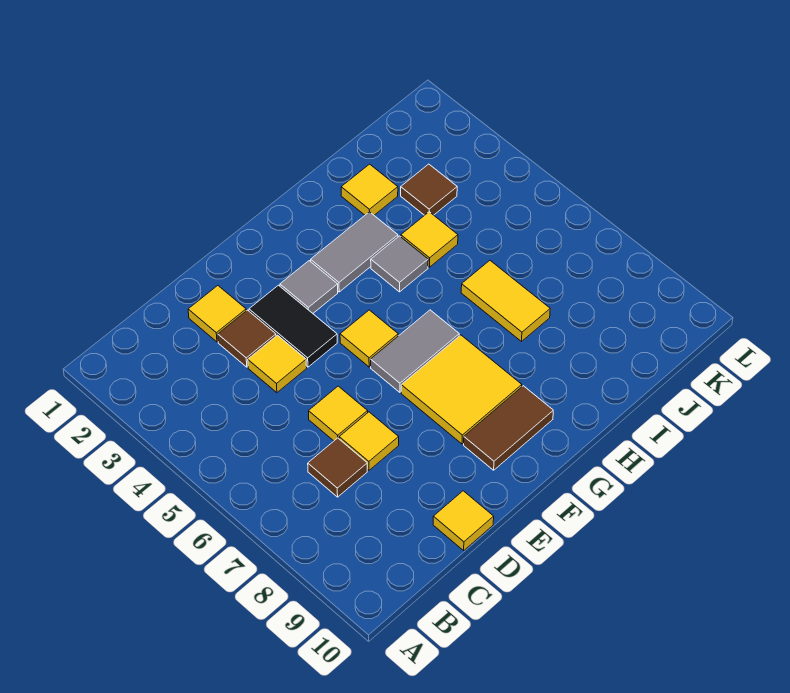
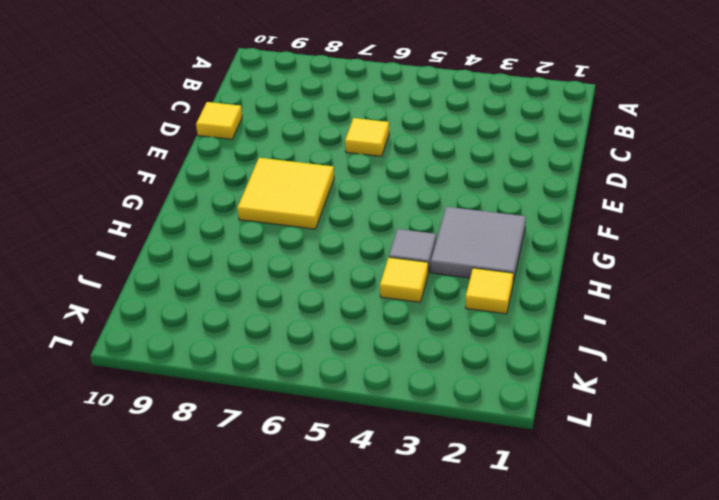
grey tile G2:H3 level 1 -> grey tile G3:H3 level 1
none -> brown tile C7 level 1
none -> yellow tile D2 level 1
none -> brown tile D3 level 1

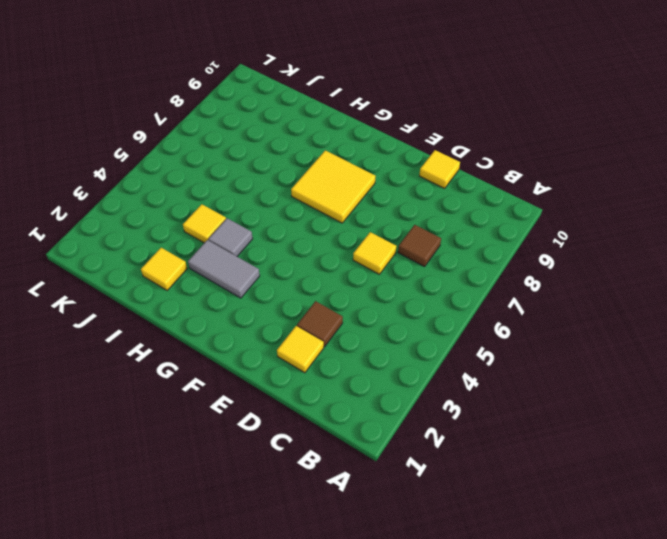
none -> yellow tile D4 level 1
none -> yellow tile D7 level 1
none -> black tile E3:E4 level 1

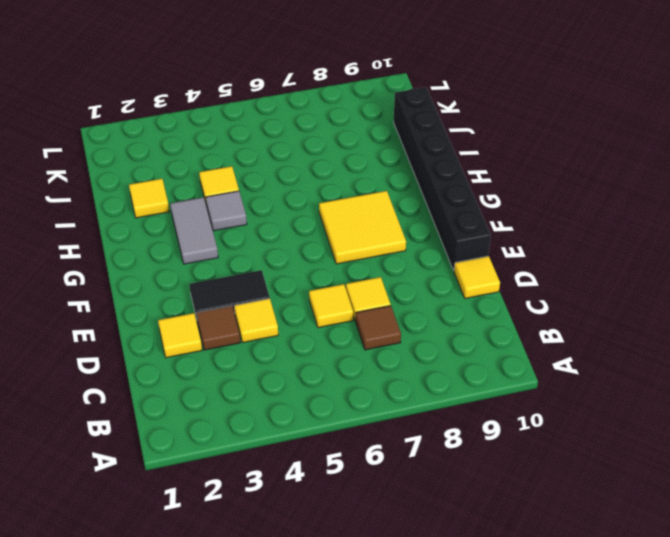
black brick E10:J10 level 1 -> none
none -> grey tile F3 level 1
none -> yellow tile F5 level 1
none -> grey tile F6:G6 level 1

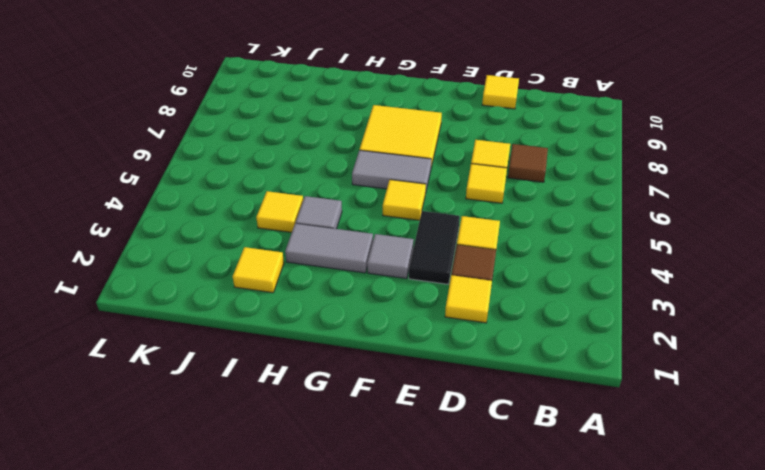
none -> brown tile F9:G9 level 1
none -> yellow tile I6:I7 level 1
none -> brown tile J3 level 1

